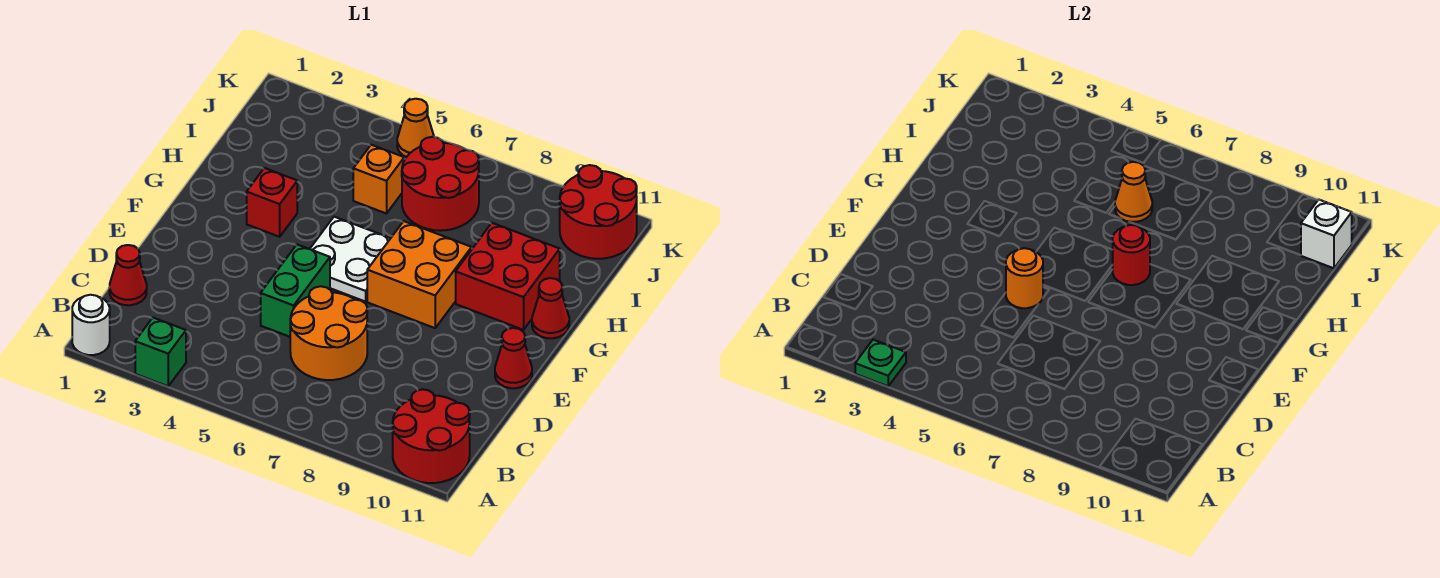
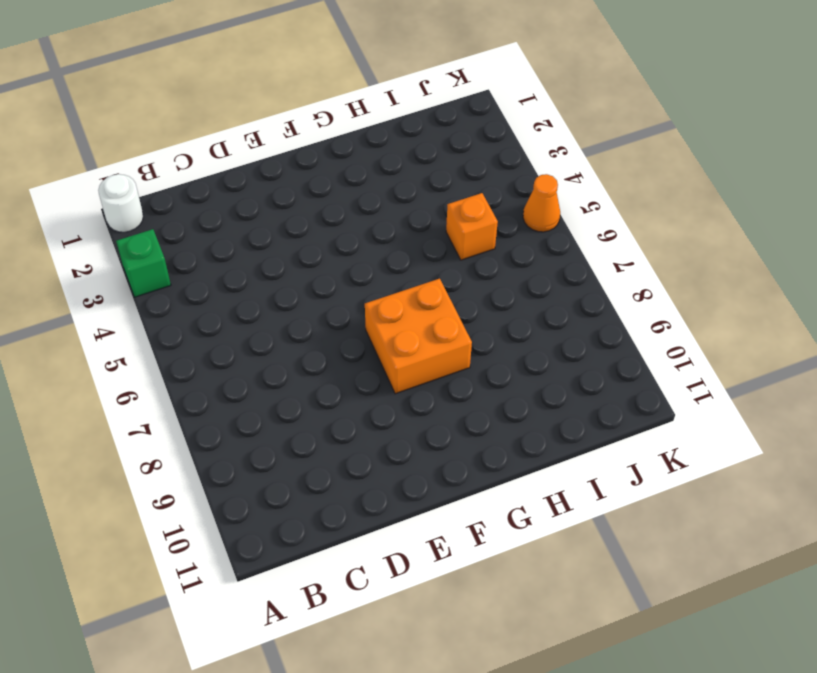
none -> red round brick A10:B11 level 1
none -> red cone C1 level 1
none -> orange round brick C6:D7 level 1

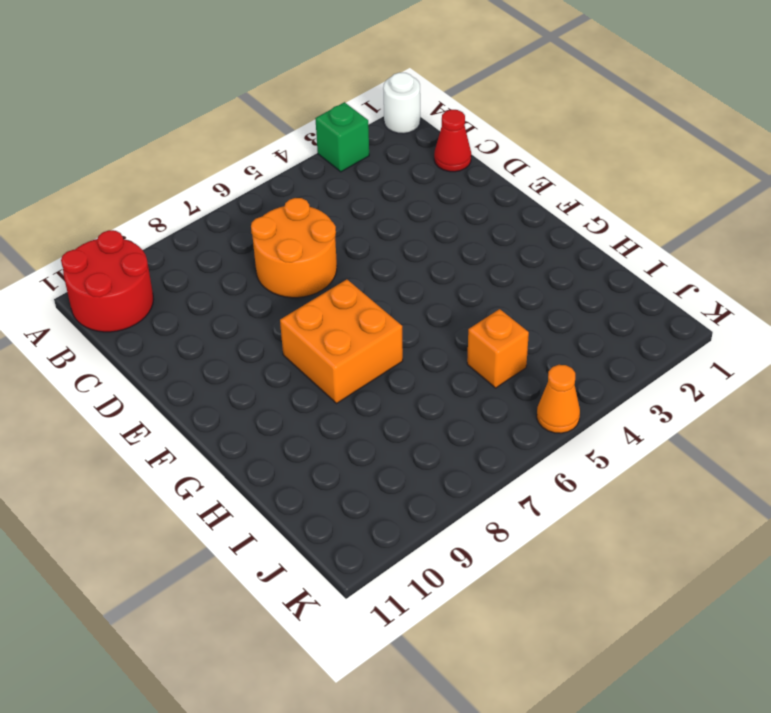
none -> green brick D5:E5 level 1
none -> red cone E11 level 1
none -> white plate F5:G6 level 1

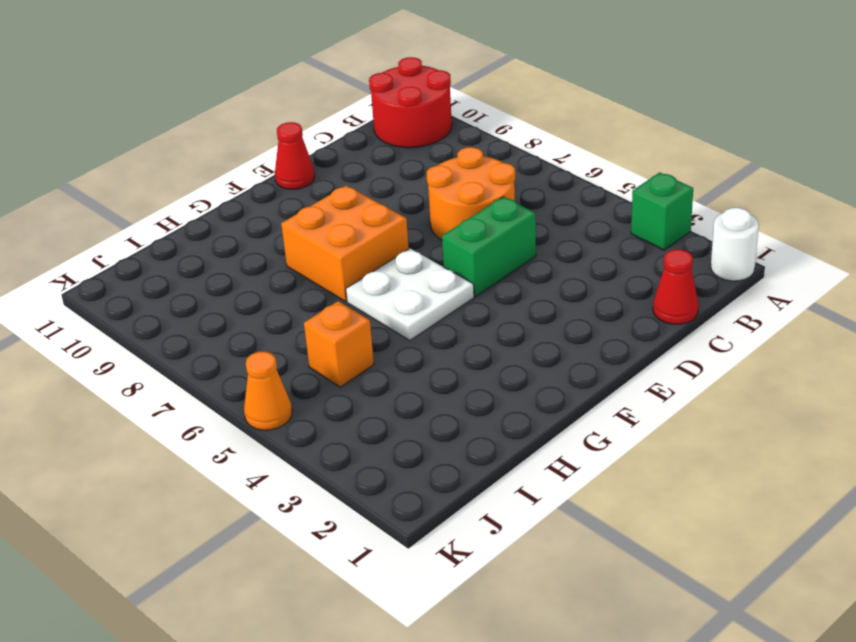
none -> red brick G3 level 1
none -> red brick G9:H10 level 1
none -> red cone G11 level 1

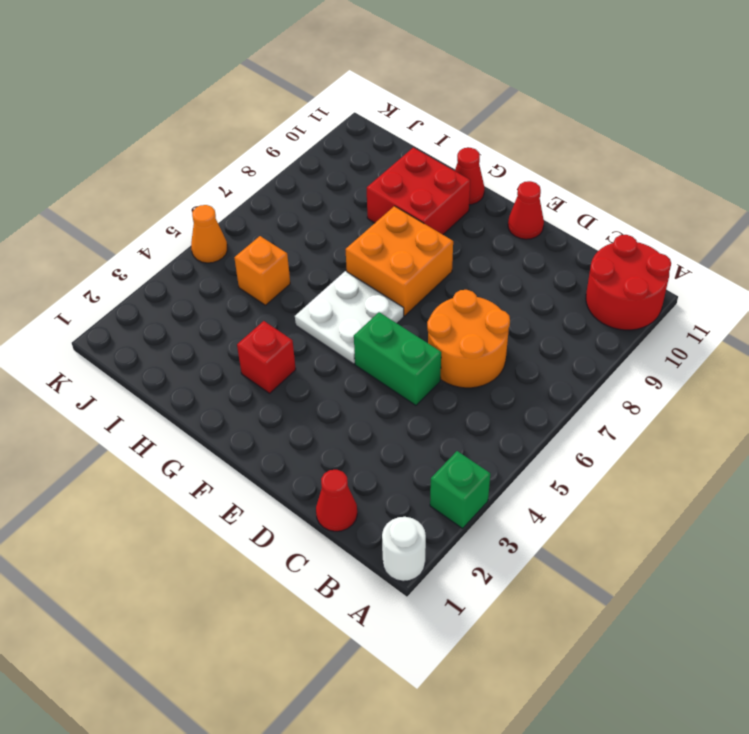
none -> red round brick I6:J7 level 1
none -> red round brick J10:K11 level 1
none -> green plate A3 level 2

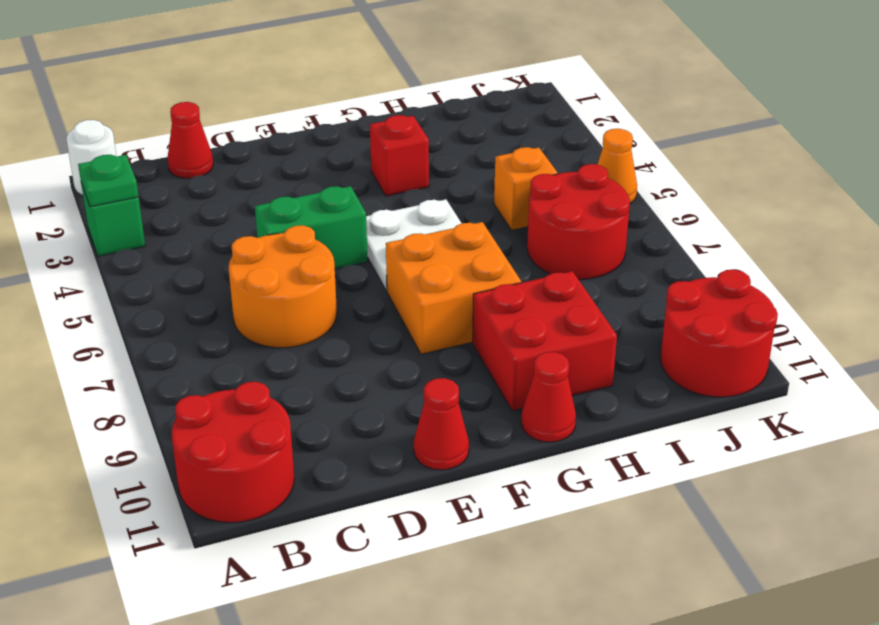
none -> orange round brick E5 level 2
none -> red round brick G7 level 2
none -> orange cone I6 level 2

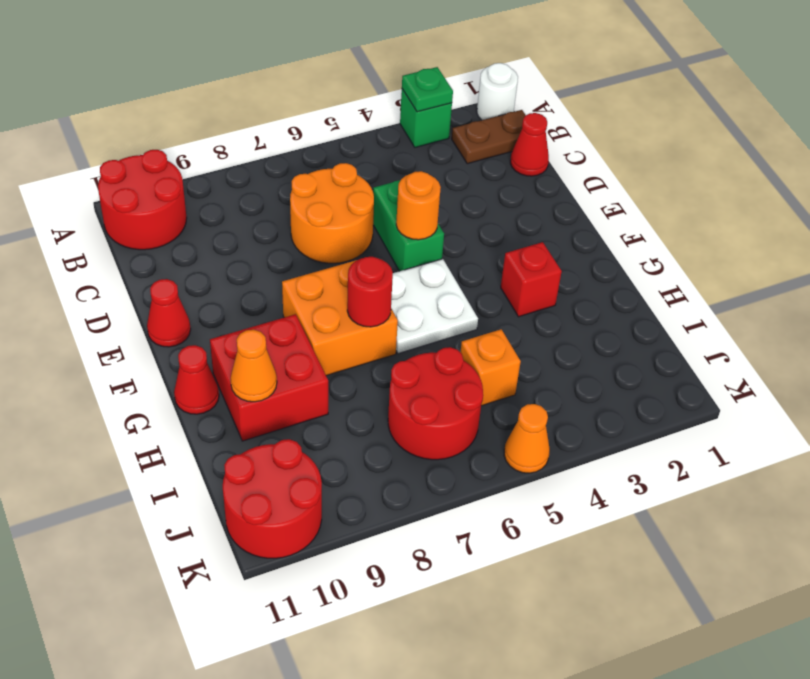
brown plate B1:B2 level 1 -> none
orange cone H10 level 2 -> orange cone I6 level 2
none -> white brick J11 level 2

